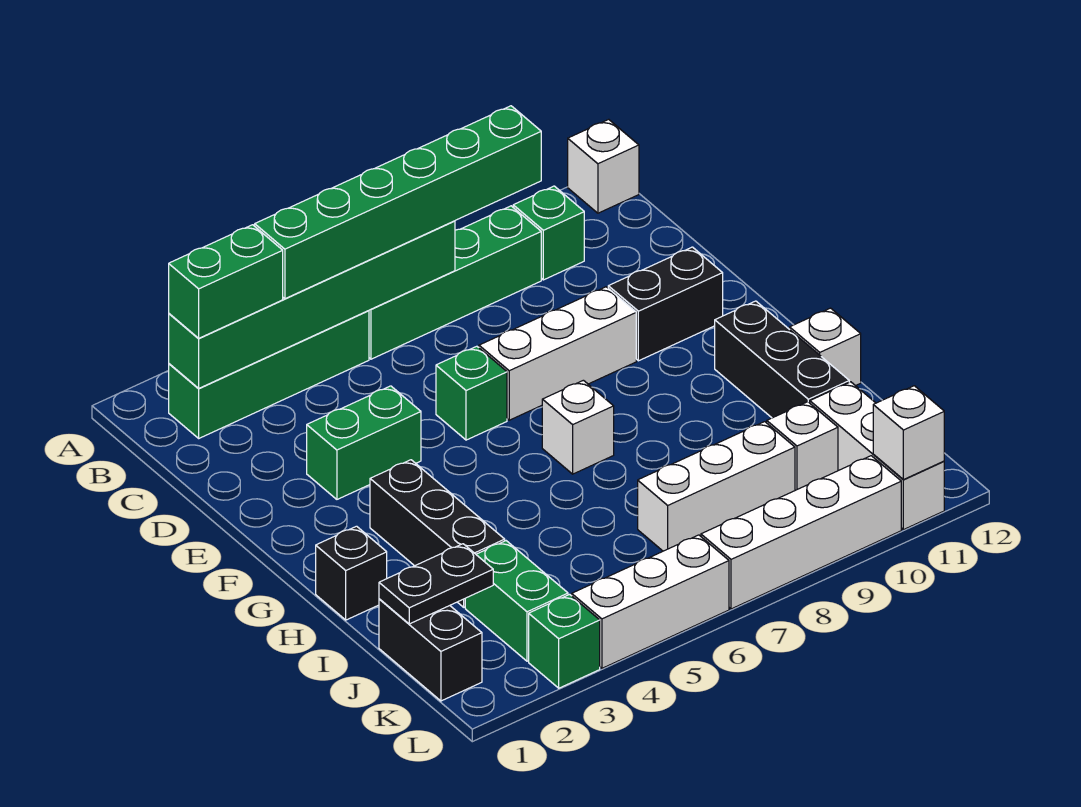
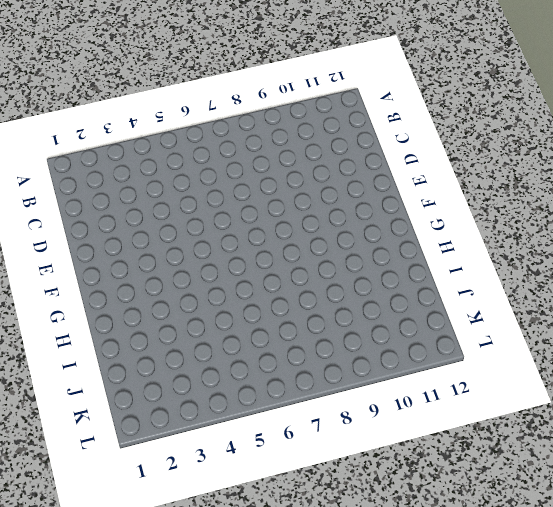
none -> white brick A12 level 1
none -> green brick B2:B5 level 1
none -> green brick B6:B9 level 1

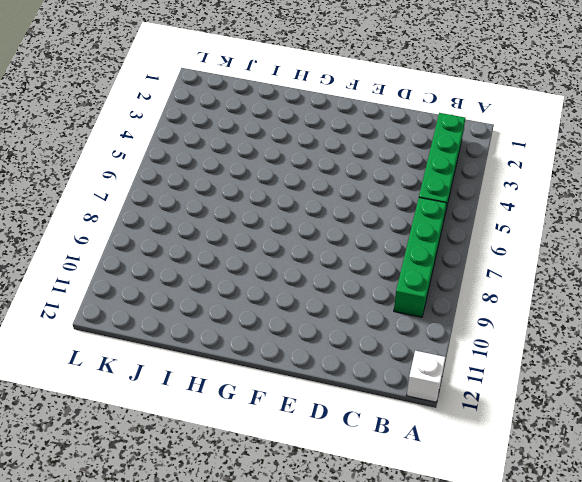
none -> green brick B10 level 1
none -> green brick E3:E4 level 1
none -> green brick E6 level 1

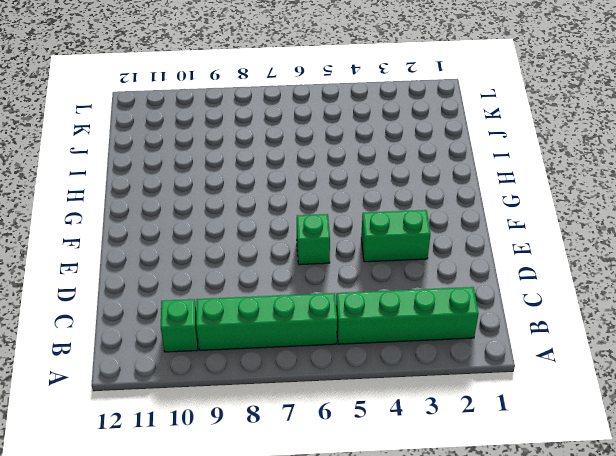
none -> white brick A12 level 1
none -> white brick E7:E9 level 1
none -> black brick E10:E11 level 1

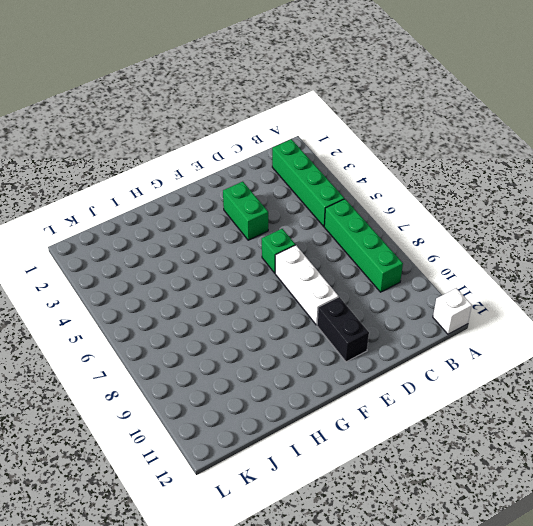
none -> green brick B10 level 1
none -> black brick G3:I3 level 1
none -> white brick G7 level 1

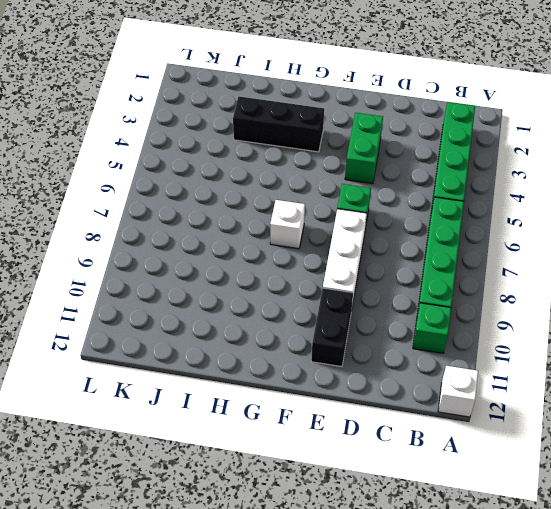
none -> black brick G11:I11 level 1
none -> black brick H1 level 1
none -> white brick H12 level 1

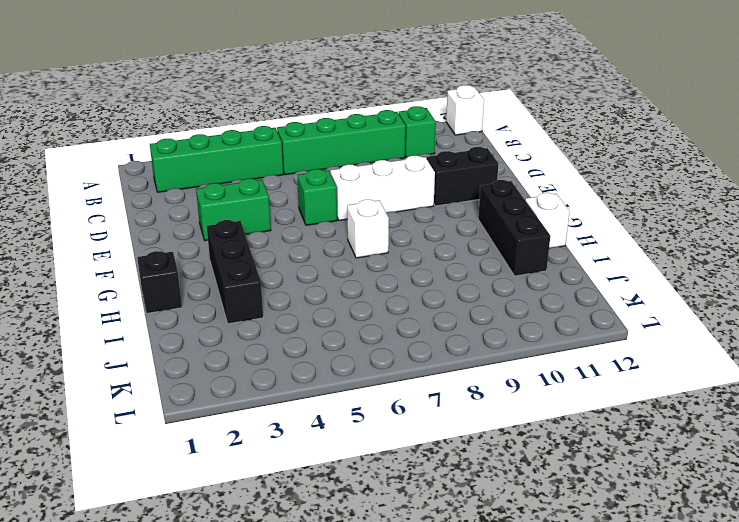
none -> black brick J1:K1 level 1
none -> green brick J3:K3 level 1
none -> white brick J7:J9 level 1

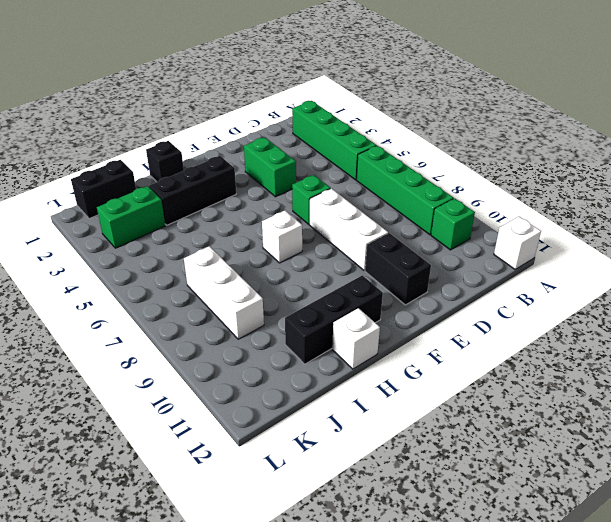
none -> white brick J10 level 1
none -> white brick J11:L11 level 1
none -> green brick L3 level 1

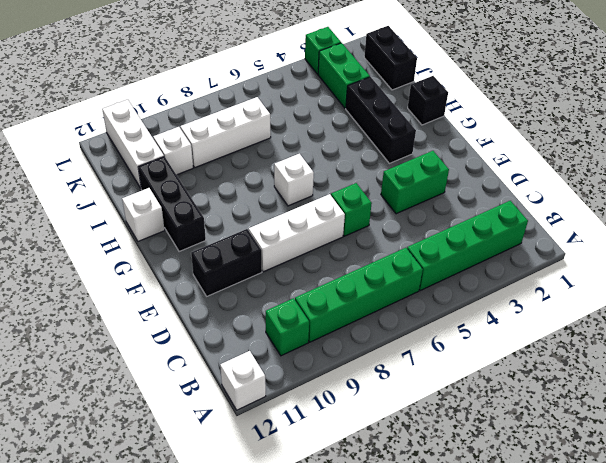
none -> white brick L4:L6 level 1
none -> white brick L7:L10 level 1
none -> green brick B2:B7 level 2

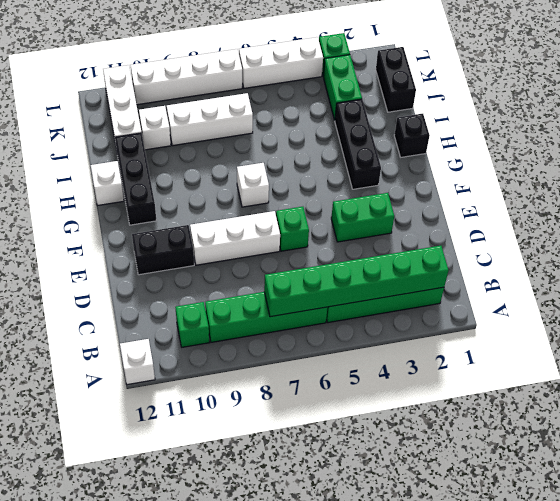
none -> black plate J1:J2 level 2
none -> white brick L11 level 2
none -> green brick B2:B3 level 3

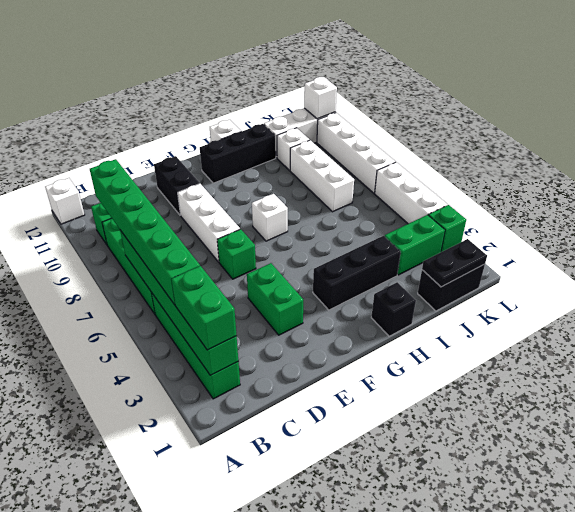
black plate J1:K1 level 2 -> black plate J1:J2 level 2

